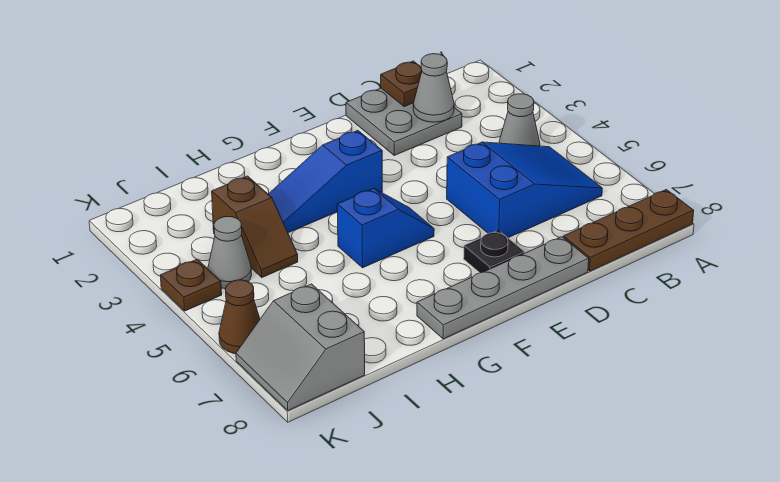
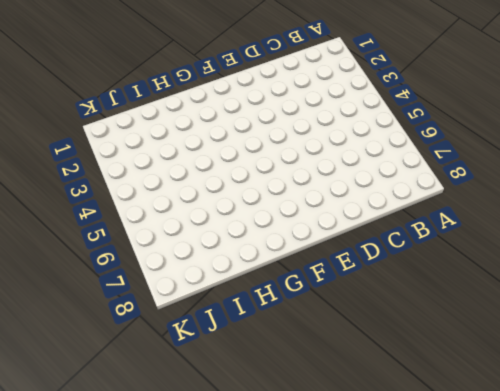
none -> brown plate A8:C8 level 1
none -> grey cone B4 level 1
none -> blue slope B5:D6 level 1 top D

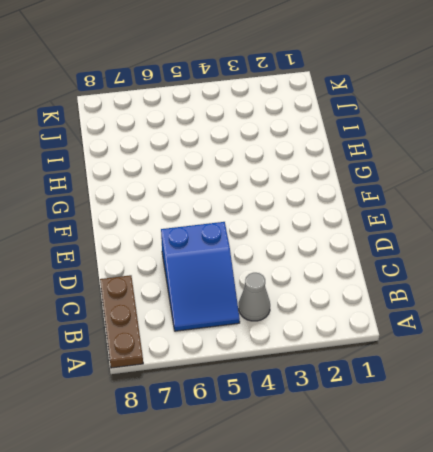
none -> grey plate C1:D2 level 1
none -> grey plate D8:G8 level 1
none -> black plate E7 level 1

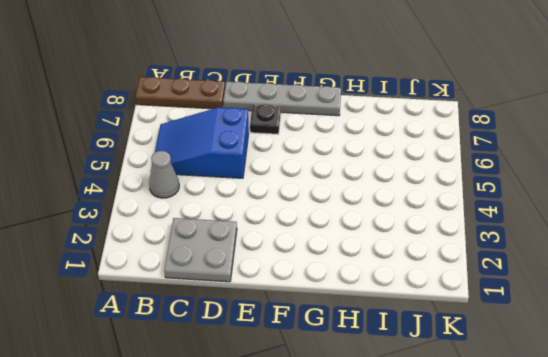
none -> blue slope F3:H3 level 1 top F
none -> blue slope F5:G5 level 1 top G
none -> brown slope I3:I4 level 1 top 3

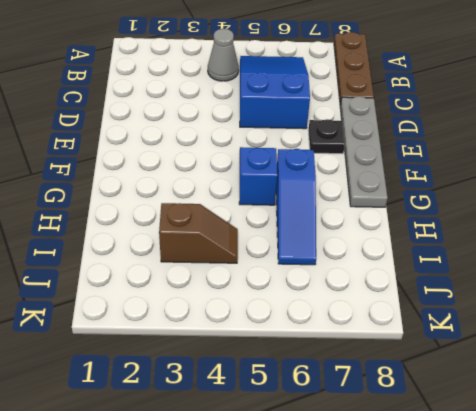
blue slope G6:I6 level 1 top G -> blue slope F3:H3 level 1 top F
none -> grey plate C1:D2 level 1
none -> grey cone J4 level 1
none -> grey slope J7:K8 level 1 top J

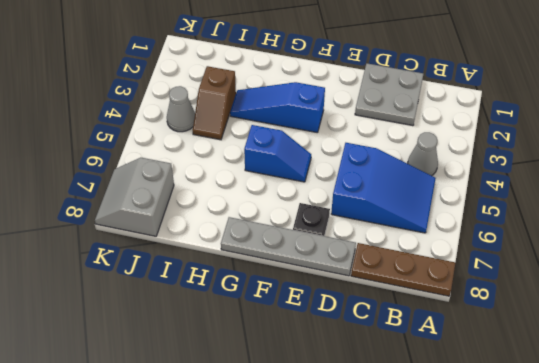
none -> brown plate K4 level 1
none -> brown cone K6 level 1
none -> brown plate C1 level 2

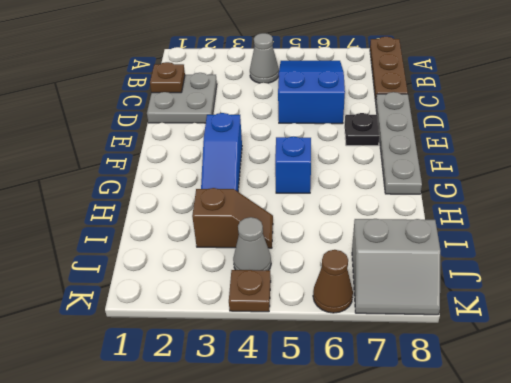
none -> grey cone C2 level 2

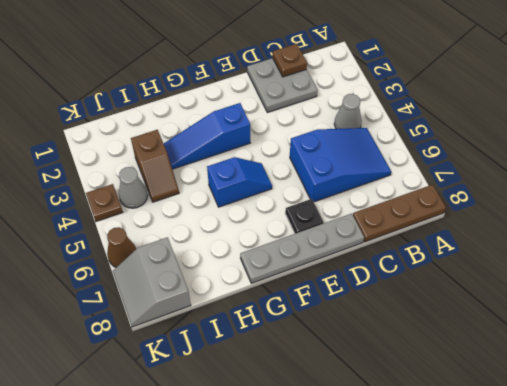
none -> grey cone C2 level 2

